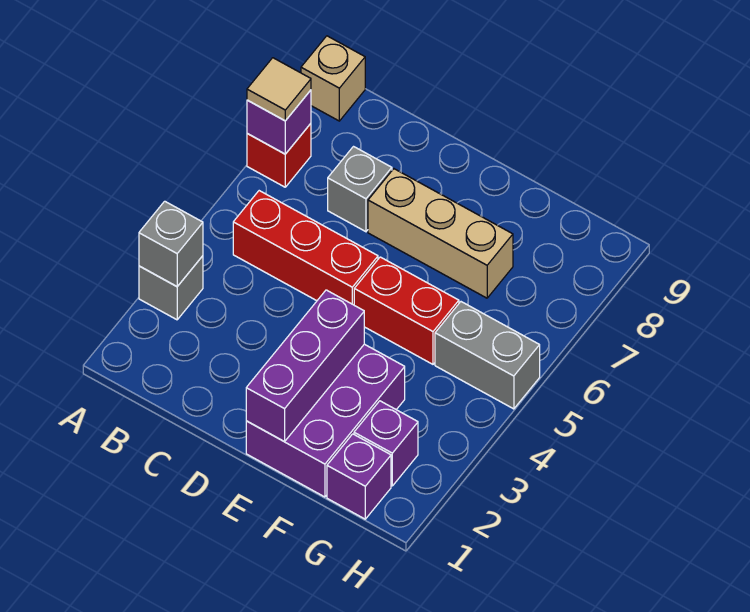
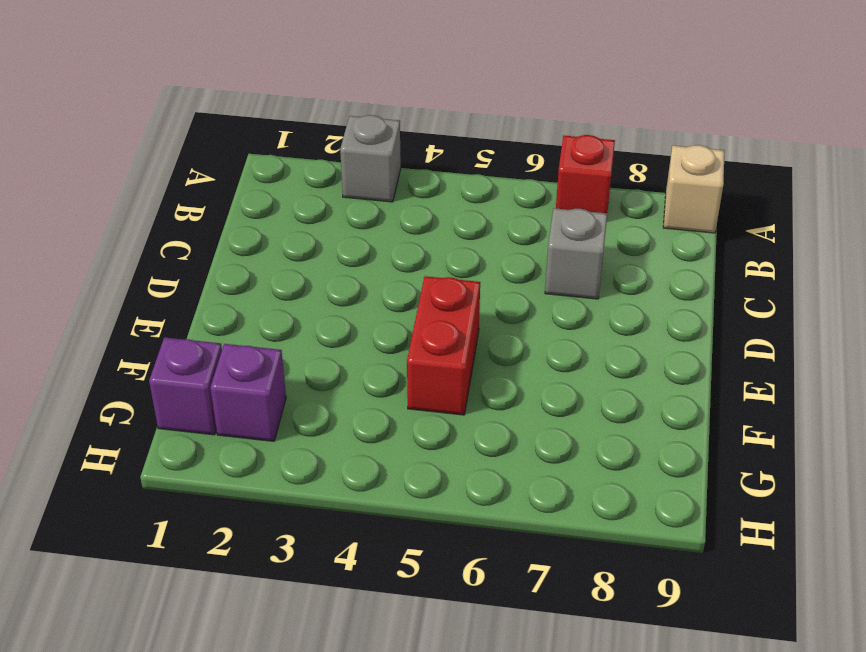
none -> red brick B5:D5 level 1
none -> tan brick D7:F7 level 1
none -> purple brick E1:F3 level 1

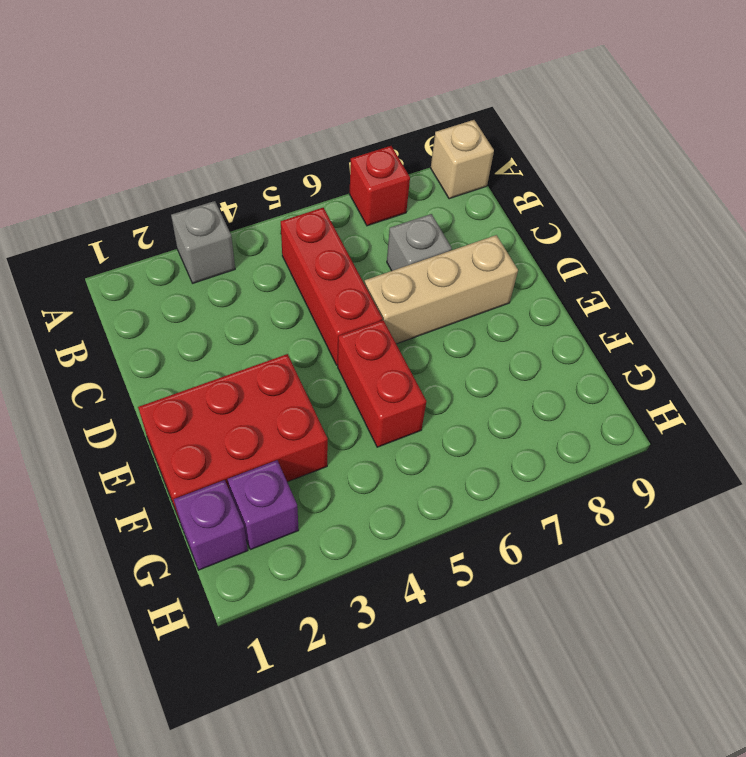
tan brick D6:D8 level 1 -> tan brick D7:F7 level 1
red brick E1:F3 level 1 -> purple brick E1:F3 level 1
none -> grey brick G5:H5 level 1
none -> grey brick A3 level 2
none -> purple brick A7 level 2

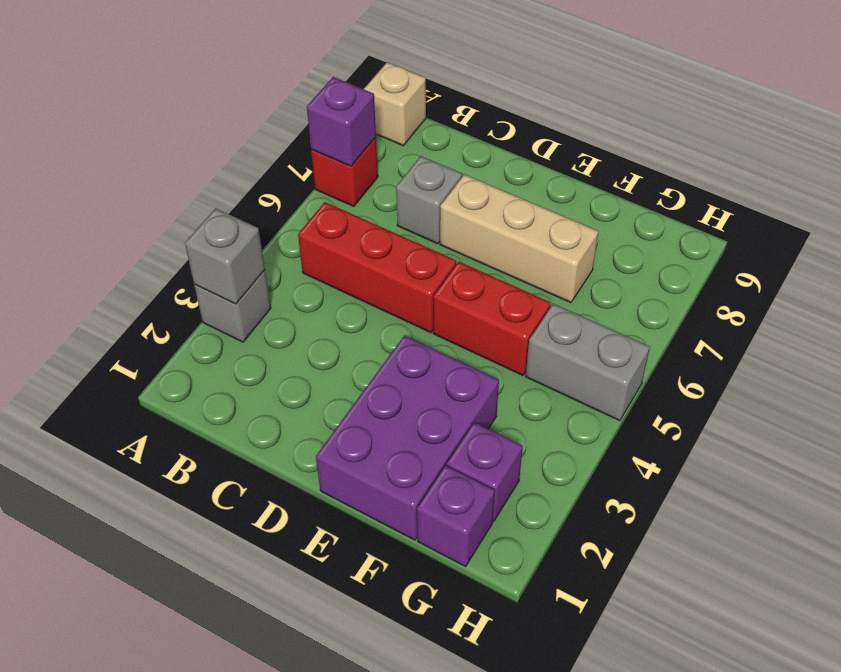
none -> purple brick E1:E3 level 2
none -> tan tile A7 level 3

